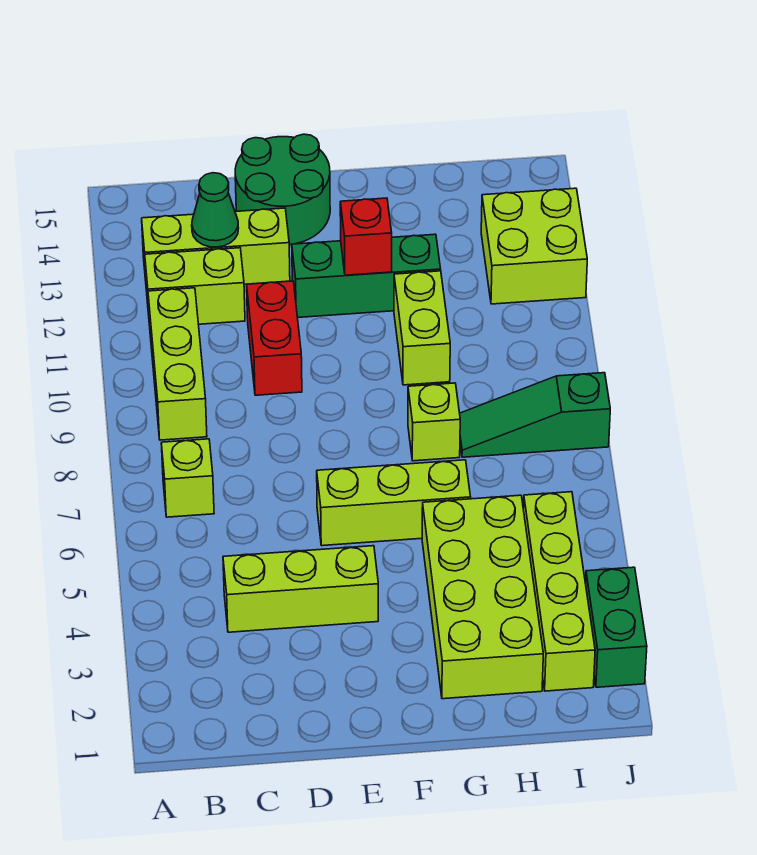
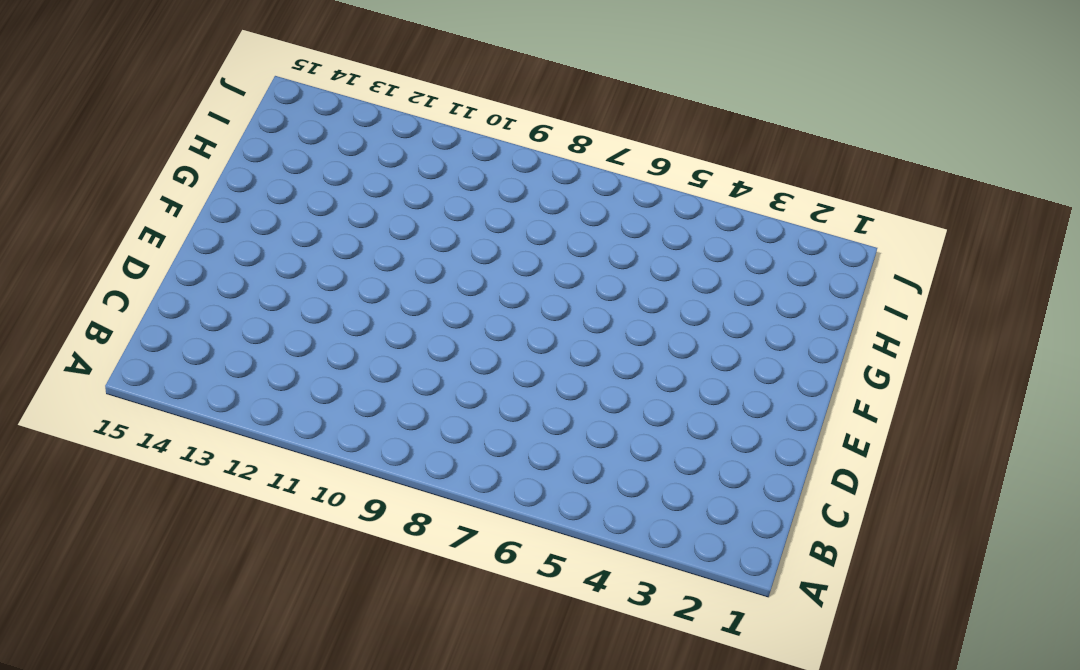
none -> lime brick B7 level 1
none -> lime brick B9:B11 level 1
none -> lime brick B12:C12 level 1

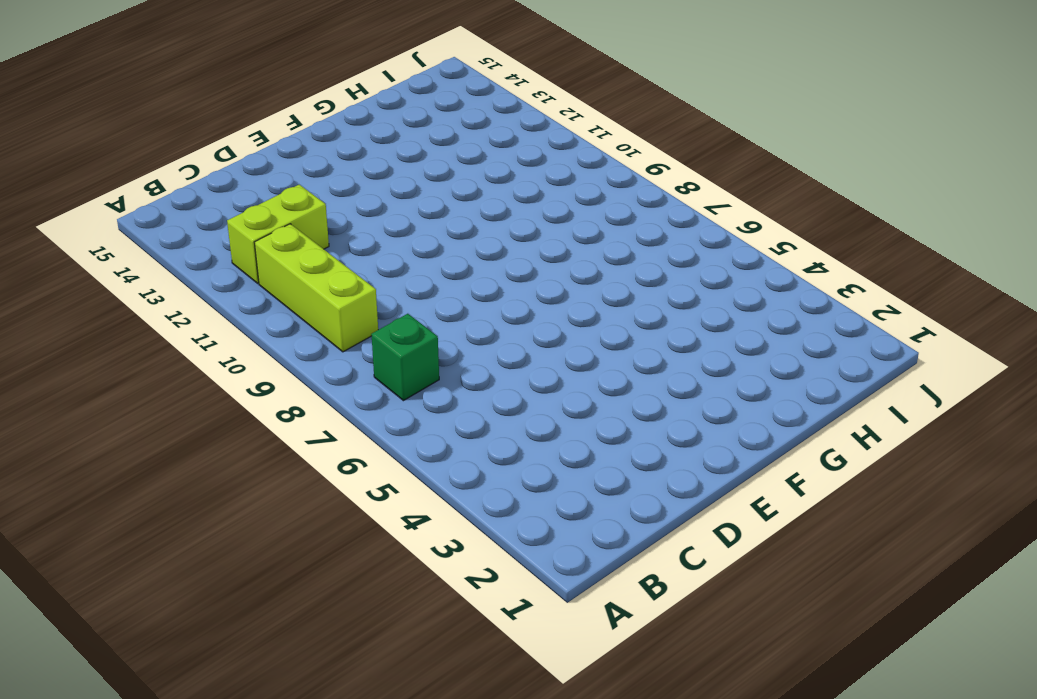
green brick B7 level 1 -> lime brick B7 level 1
none -> lime brick B13:D13 level 1
none -> lime brick C4:E4 level 1
none -> red brick D10:D11 level 1

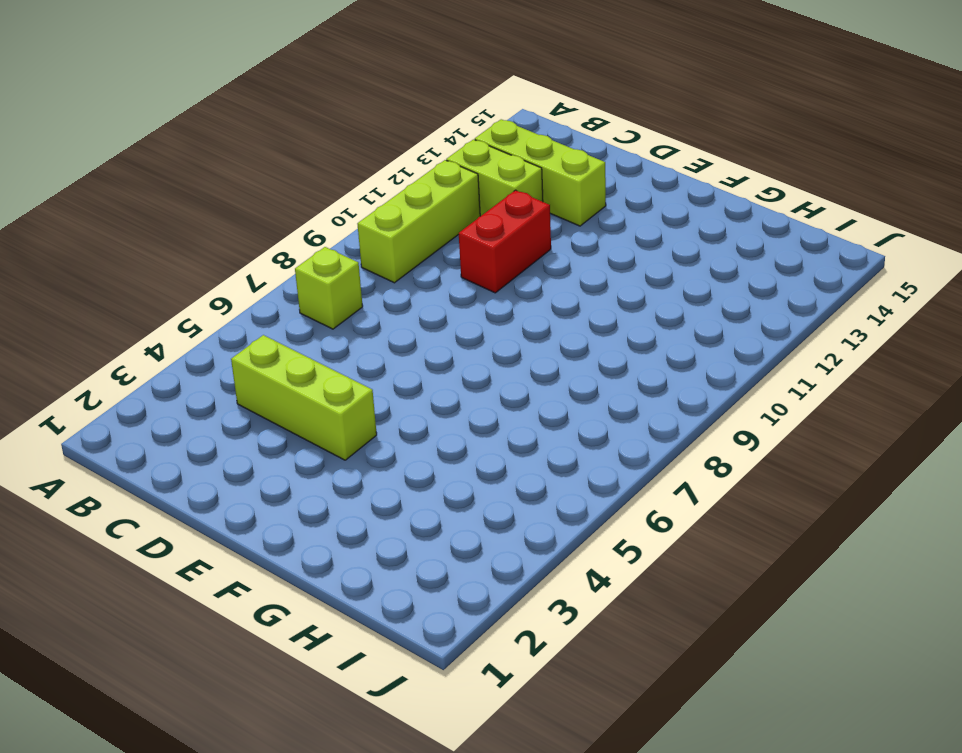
none -> green round brick D14:E15 level 1
none -> lime brick E6:G6 level 1
none -> green brick E12:G12 level 1

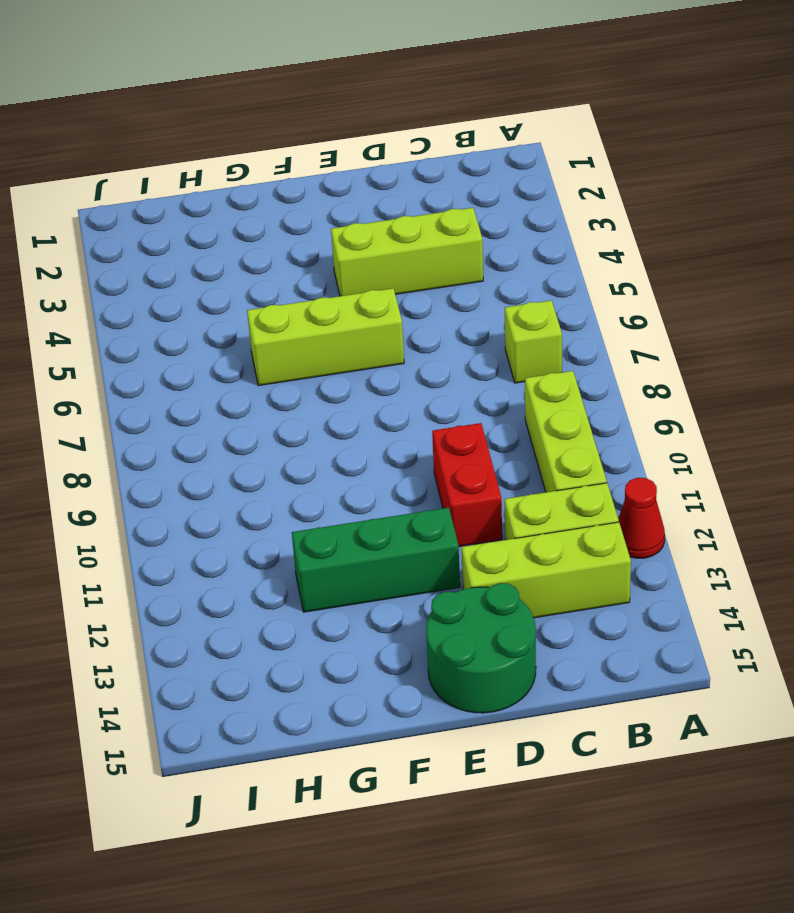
red cone A12 level 1 -> none
none -> lime brick G2:H5 level 1
none -> lime brick G8 level 1
none -> lime brick G10:G11 level 1

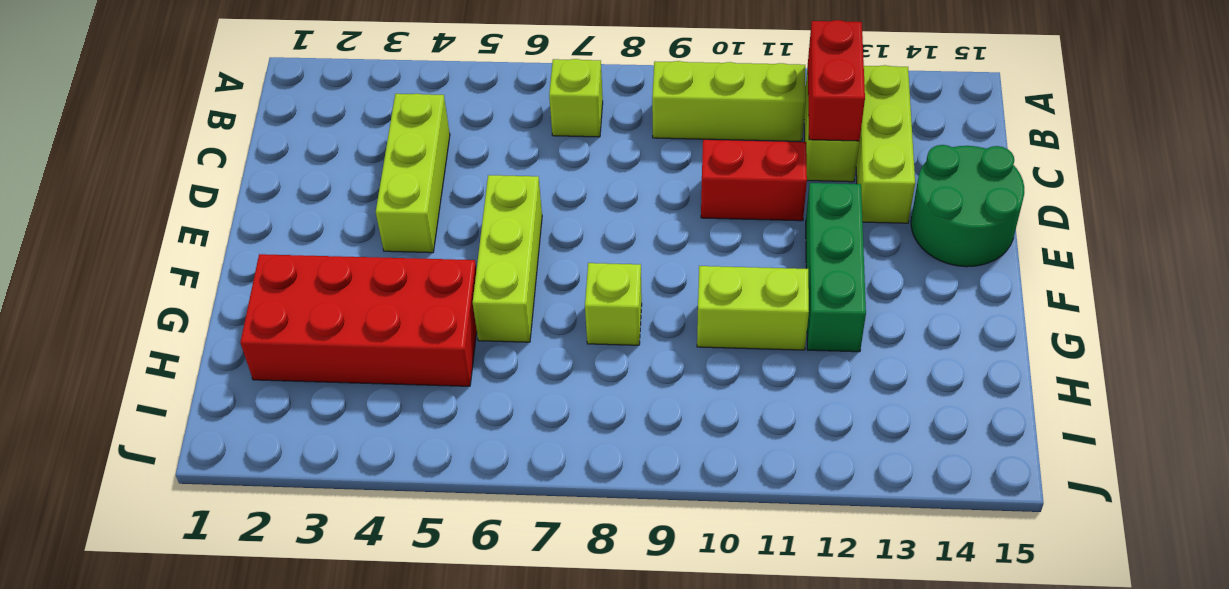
red brick B12:C12 level 2 -> none
red brick G2:H5 level 1 -> lime brick G2:H5 level 1
none -> green slope H8:J8 level 1 top J
none -> lime brick I2:I5 level 1
none -> lime brick I12:J13 level 1

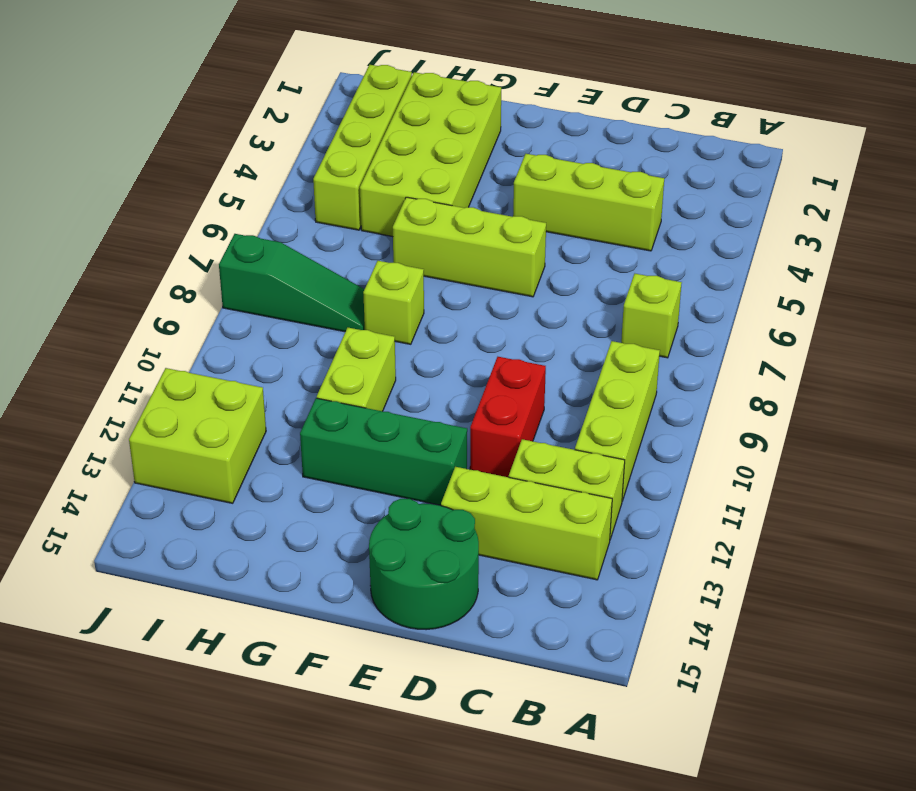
none -> green brick J2:J3 level 1
none -> green cone C13 level 2
none -> red brick F12 level 2

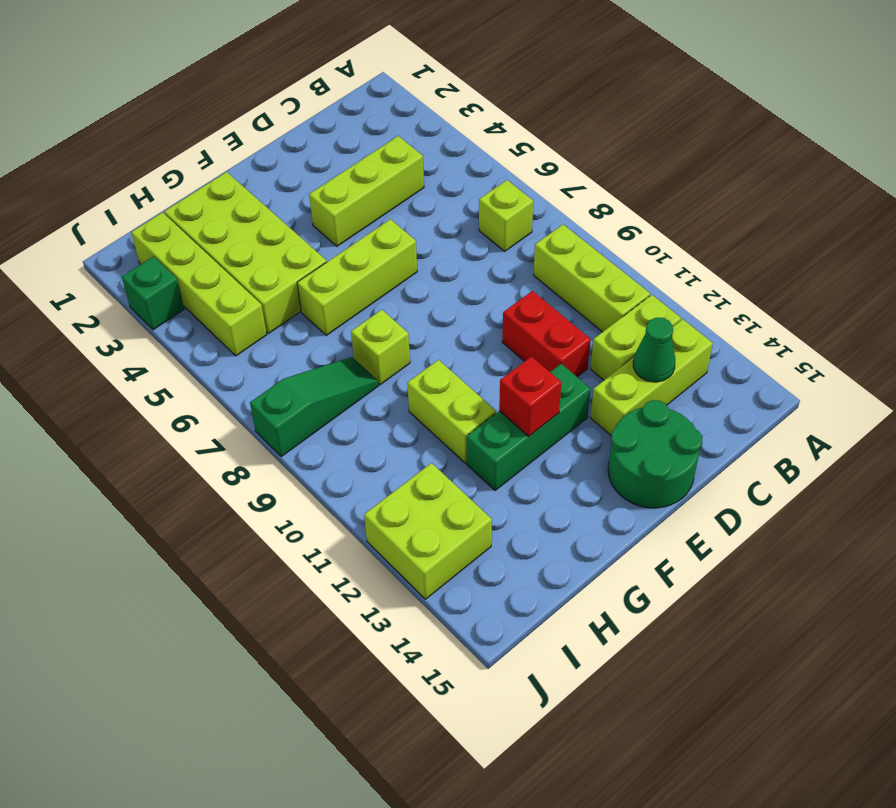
green brick J3 level 1 -> green brick J2:J3 level 1

